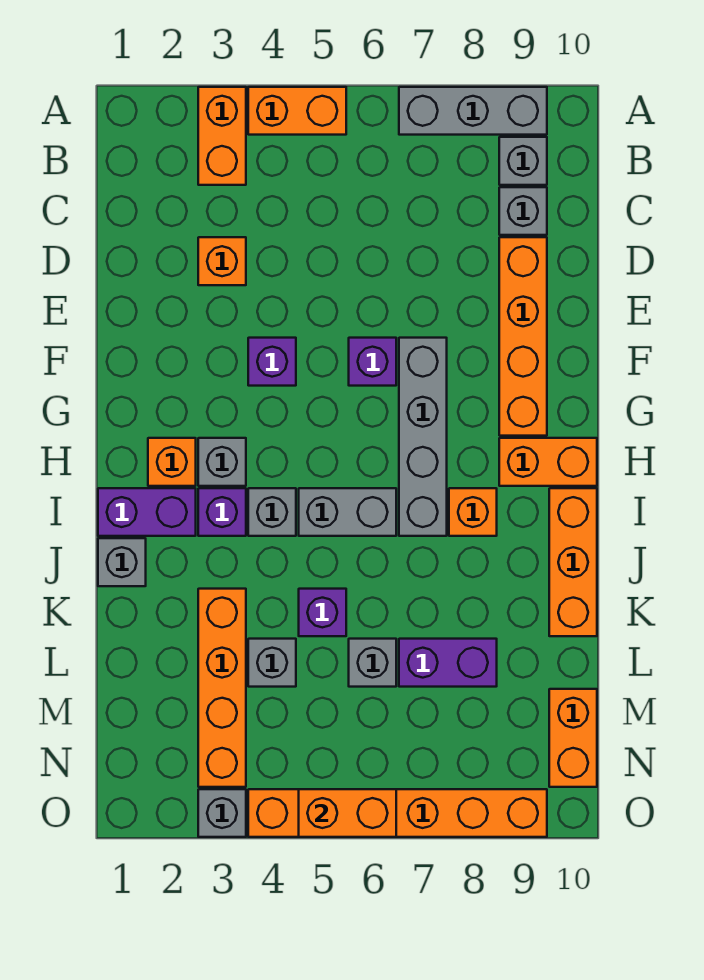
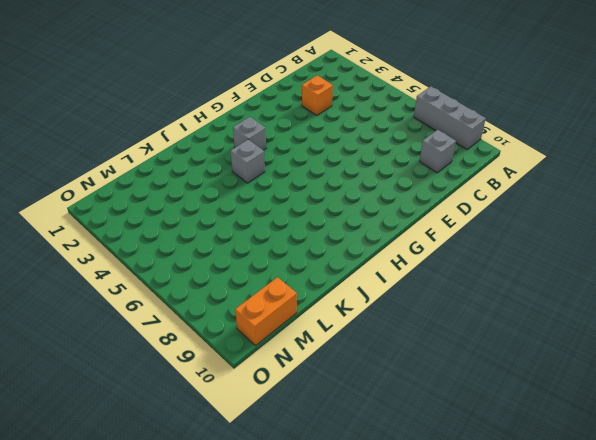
none -> orange brick A3:B3 level 1
none -> orange brick A4:A5 level 1
none -> grey brick B9 level 1

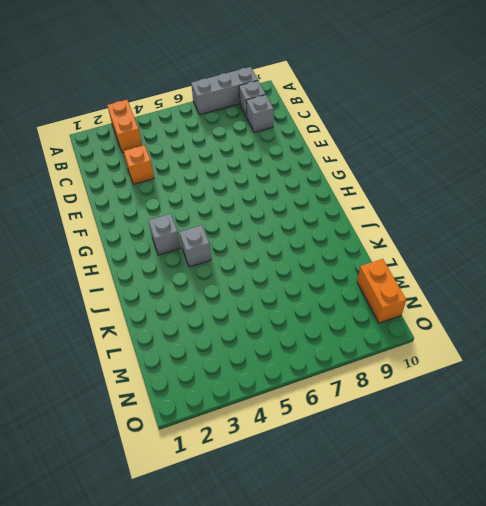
none -> orange brick A4:A5 level 1
none -> orange brick D9:G9 level 1
none -> purple brick F4 level 1

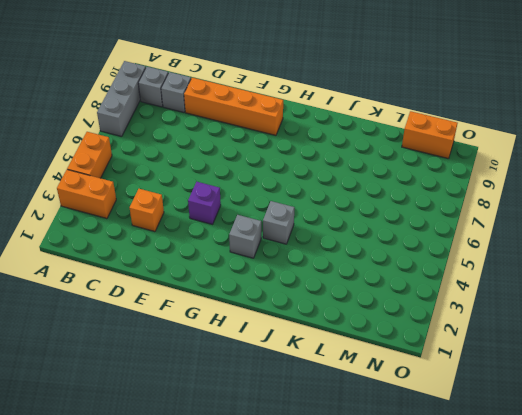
none -> purple brick F6 level 1
none -> grey brick F7:I7 level 1
none -> orange brick H2 level 1

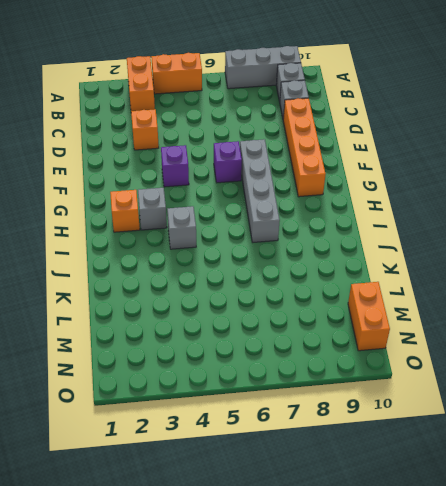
none -> orange brick H9:H10 level 1
none -> purple brick I1:I2 level 1
none -> purple brick I3 level 1

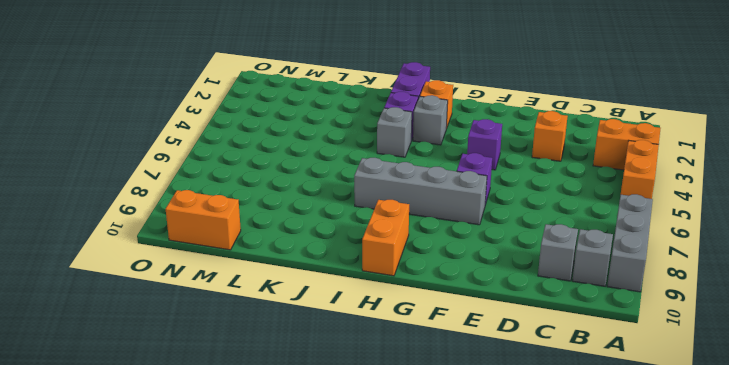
none -> orange brick D9:G9 level 1
none -> grey brick I5:I6 level 1
none -> orange brick I8 level 1

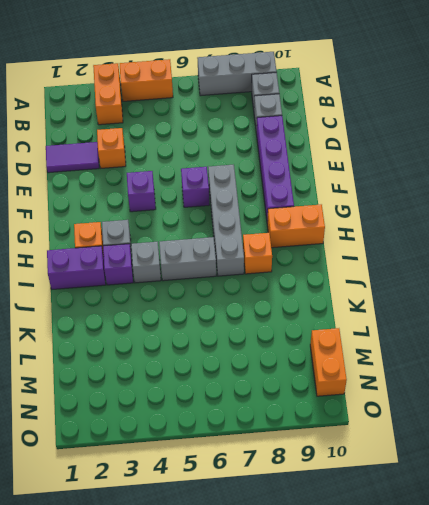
purple tile D1:D2 level 1 -> none
purple brick D9:G9 level 1 -> orange brick D9:G9 level 1
none -> orange brick I10:K10 level 1
none -> grey brick J1 level 1
none -> orange brick K3:N3 level 1

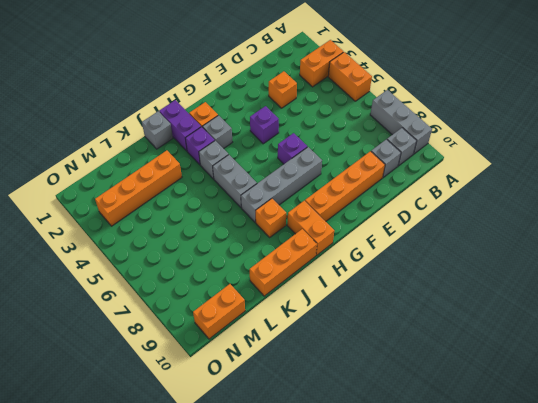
none -> purple brick K5 level 1
none -> grey brick L4 level 1
none -> grey brick L6 level 1

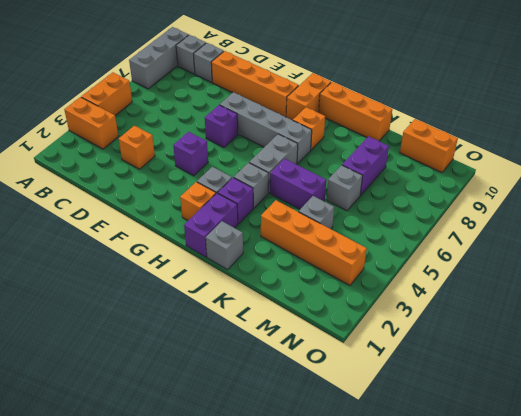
purple brick J5:K5 level 1 -> purple brick K5 level 1
none -> grey brick O3 level 1
none -> orange brick O4:O9 level 1
none -> orange brick O5:O6 level 2

